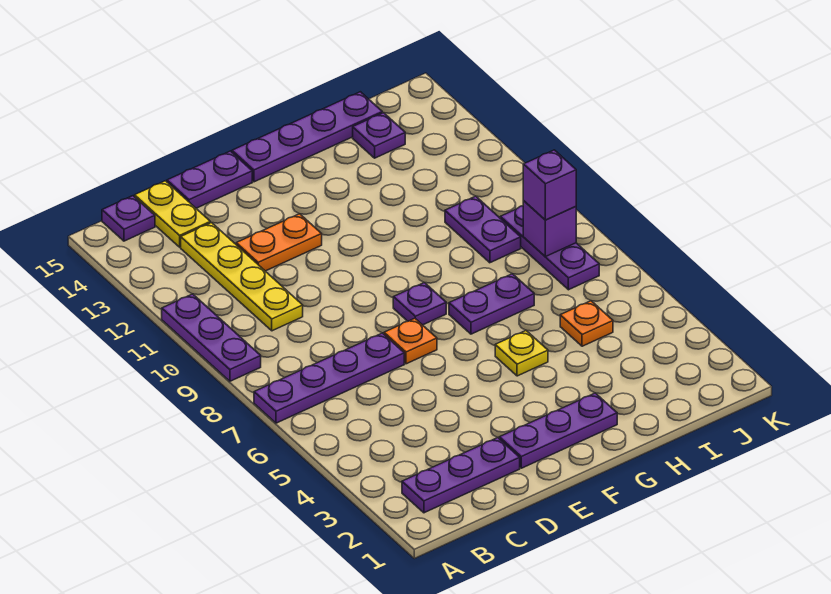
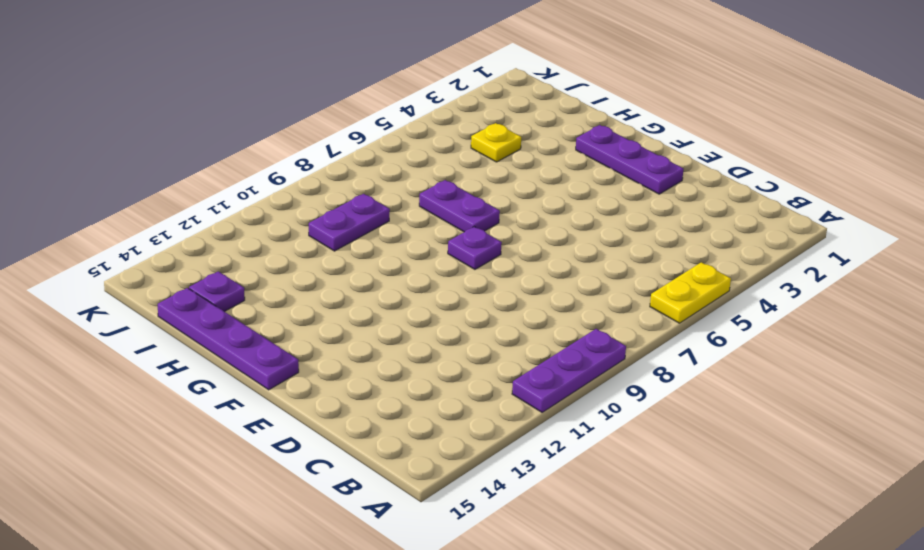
yellow plate A5:A6 level 1 -> yellow plate C14:C15 level 1
yellow plate I4 level 1 -> yellow plate G5 level 1
none -> purple plate A7:D7 level 1
none -> purple plate B2:D2 level 1
none -> purple plate B15 level 1

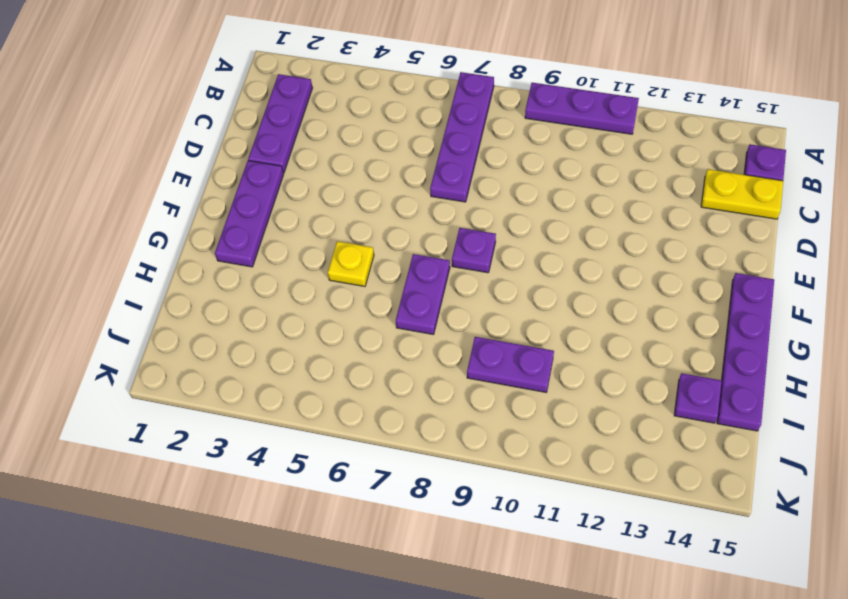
none -> yellow plate C10:C13 level 1
none -> orange plate D12:E12 level 1
none -> purple plate D15:E15 level 1

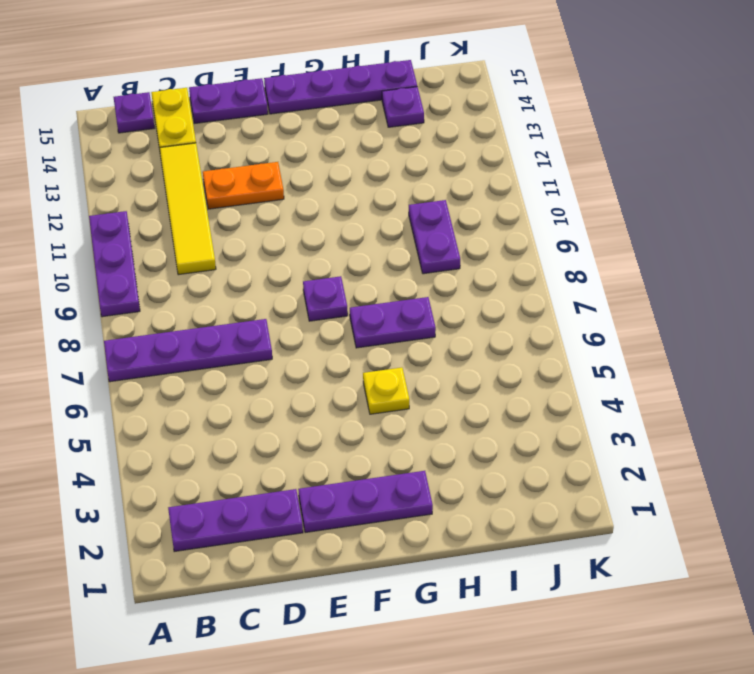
yellow tile C10:C13 level 1 -> yellow plate C10:C13 level 1
none -> orange plate E7 level 1
none -> orange plate I5 level 1
none -> purple plate J7:J9 level 1

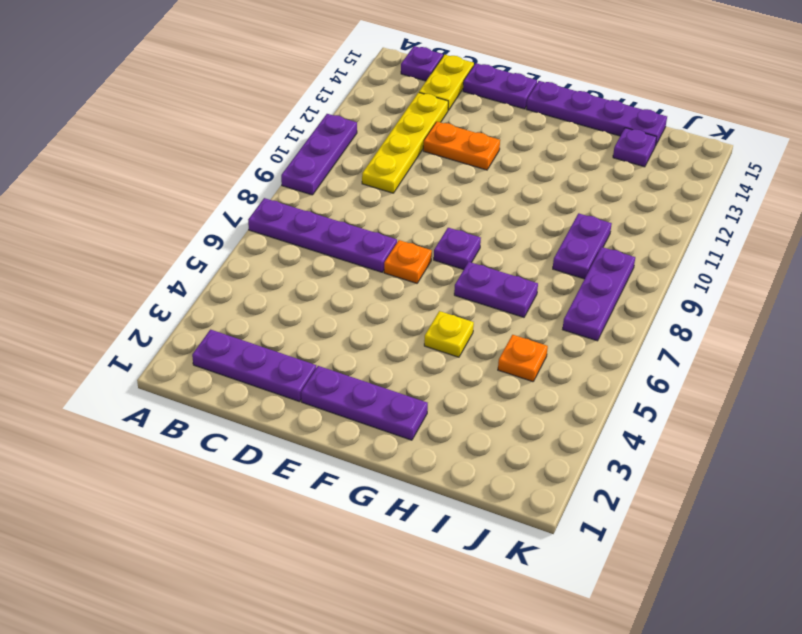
none -> purple brick J8 level 2
none -> purple brick J8 level 3

